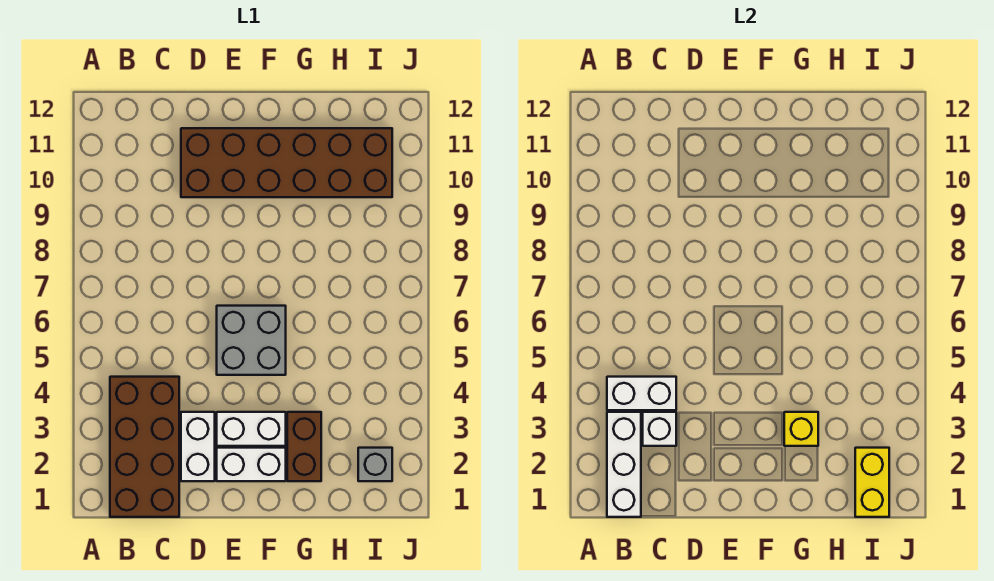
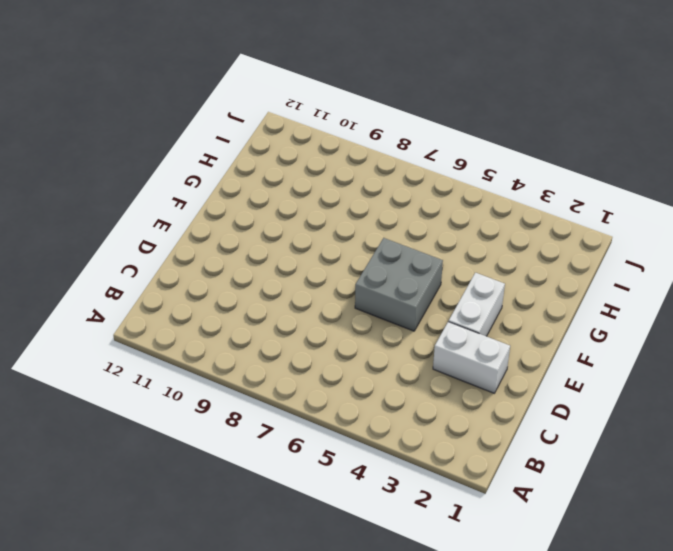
none -> brown brick B1:C4 level 1
none -> brown brick D10:I11 level 1
none -> white brick E2:F2 level 1

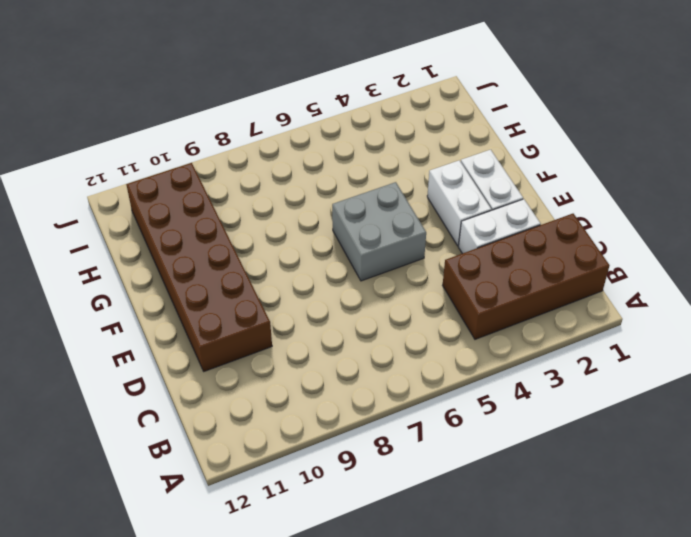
none -> brown brick G2:G3 level 1
none -> grey brick I2 level 1
none -> white brick B1:B3 level 2

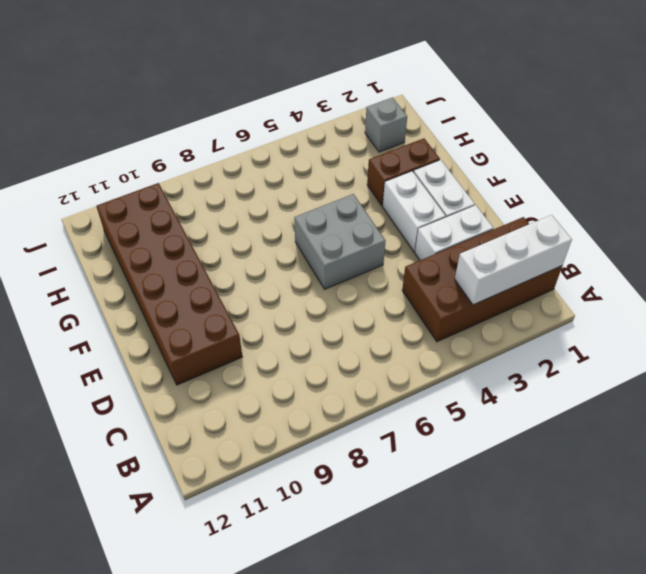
none -> white brick B4:C4 level 2
none -> white brick C3 level 2
none -> yellow brick G3 level 2

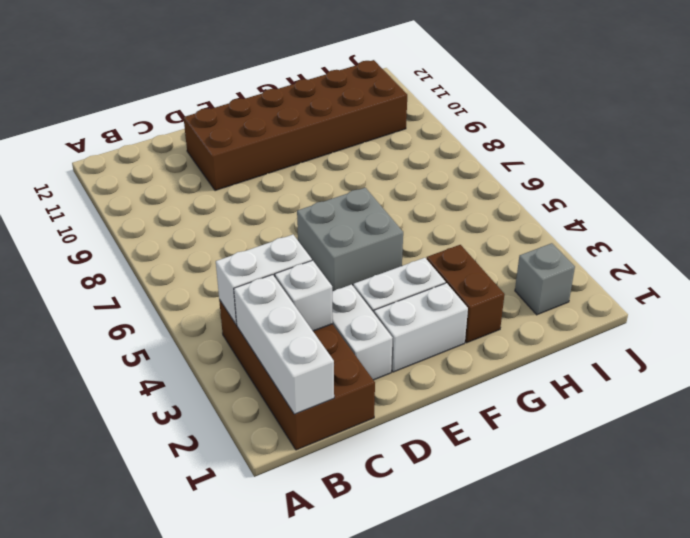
none -> yellow brick G3 level 2
none -> yellow brick I1:I2 level 2

